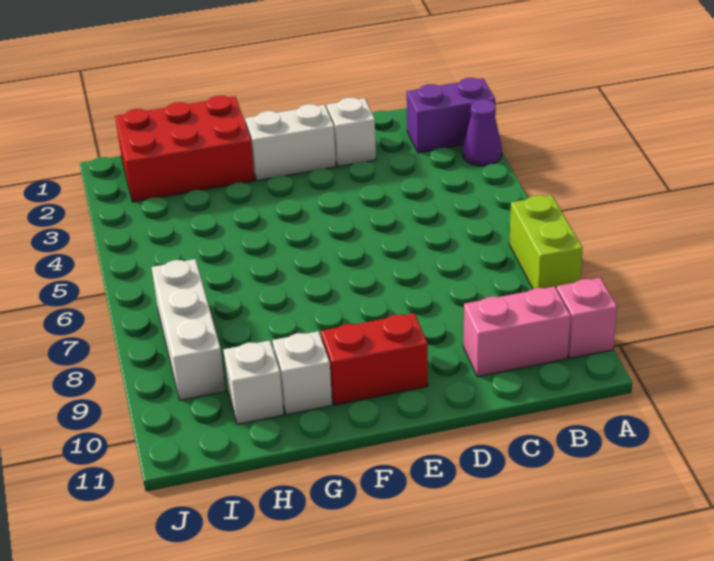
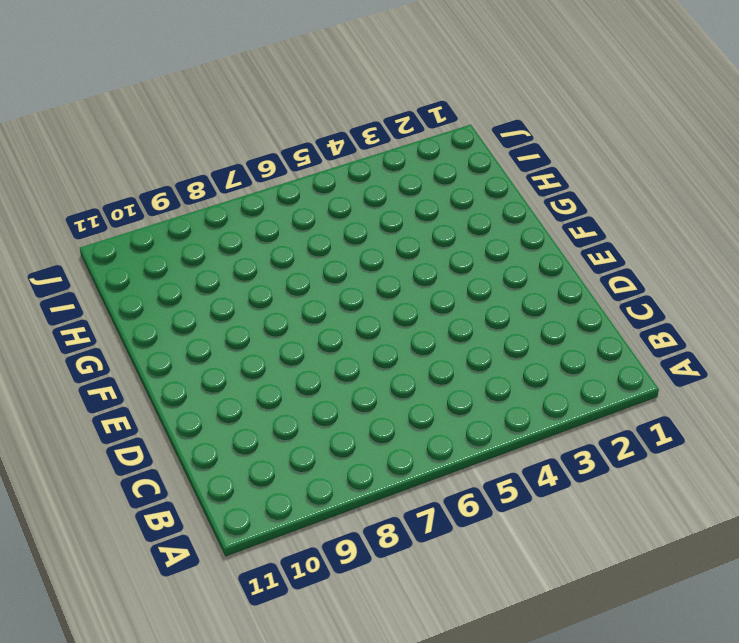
none -> purple brick A2:B2 level 1
none -> purple cone A3 level 1
none -> lime brick A7:A8 level 1

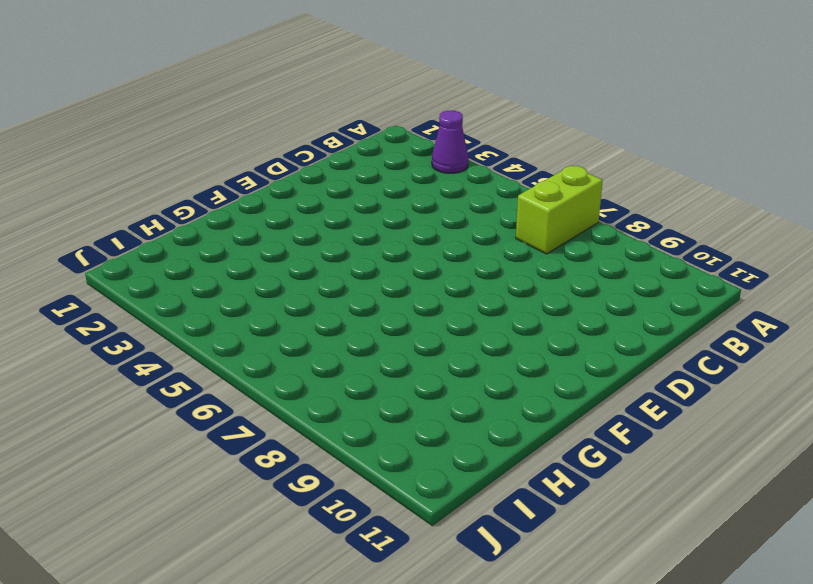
lime brick A7:B7 level 1 -> lime brick A7:A8 level 1
none -> purple brick A2:B2 level 1
none -> pink brick A10 level 1
none -> pink brick B10:C10 level 1

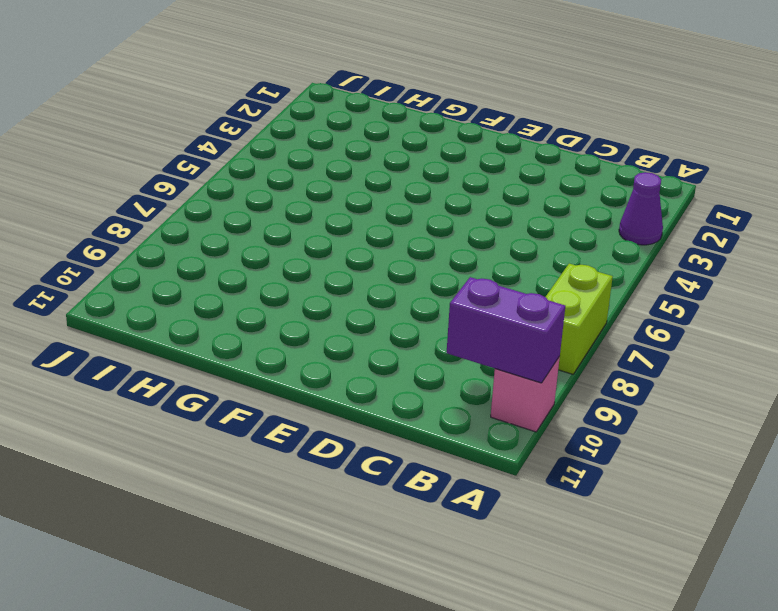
purple brick A10:B10 level 2 -> purple brick A2:B2 level 1
none -> pink brick B10:C10 level 1
none -> white brick D2 level 1
none -> white brick E2:F2 level 1

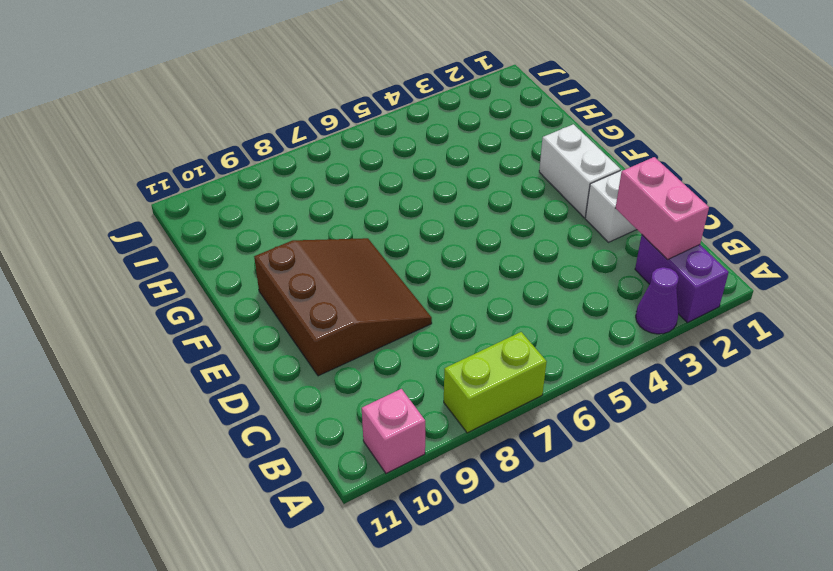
pink brick B2:C2 level 2 -> pink brick B10:C10 level 1
brown slope D8:F10 level 1 top 10 -> red brick E10:F10 level 1
none -> red brick G1:I2 level 1
none -> white brick G10 level 1
none -> white brick H10 level 1

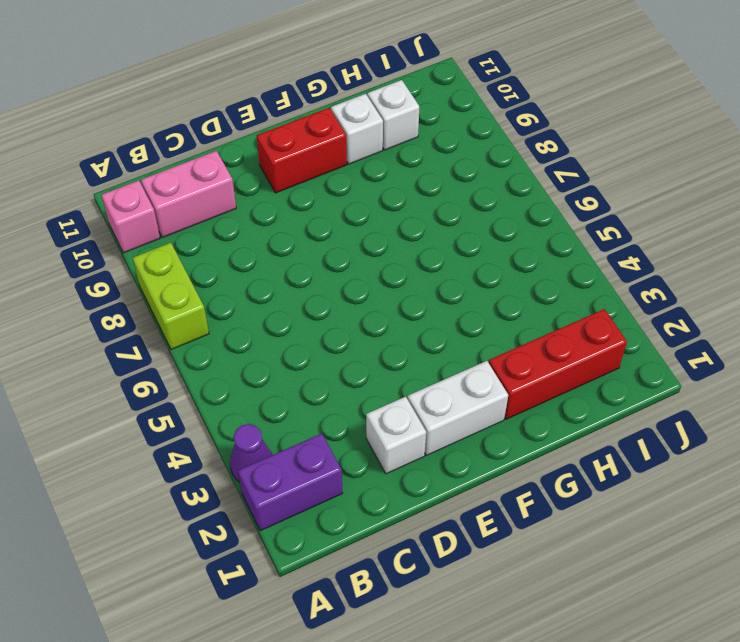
red brick G2:I2 level 1 -> red brick G1:I2 level 1
none -> white brick I7:I9 level 1

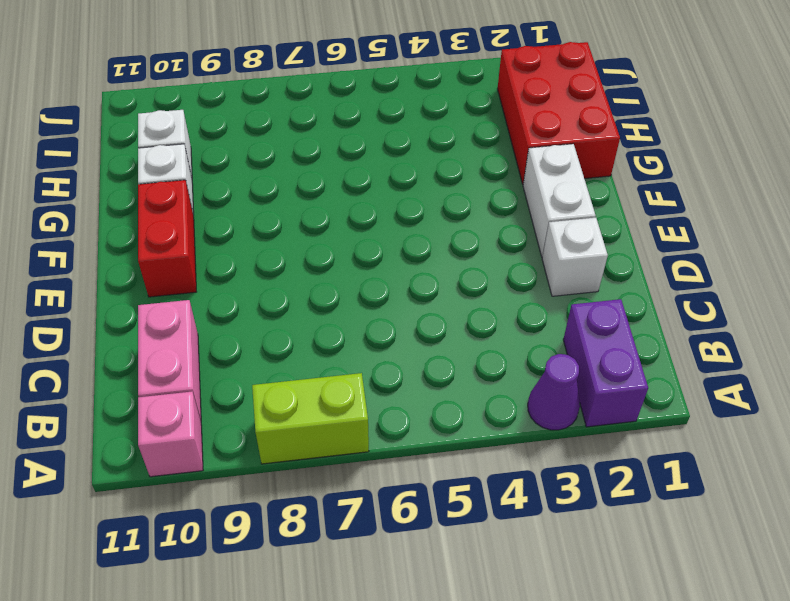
none -> white brick I7:I9 level 1

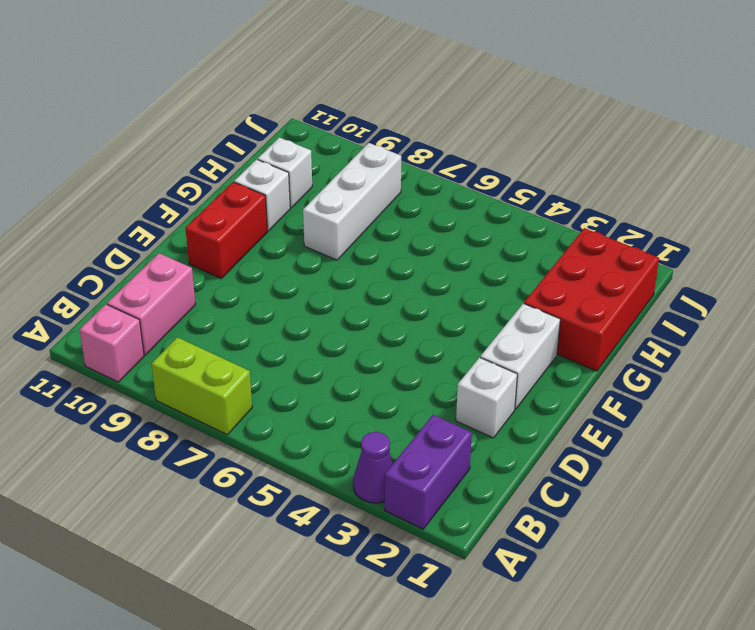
white brick G8:I8 level 1 -> white brick I7:I9 level 1

